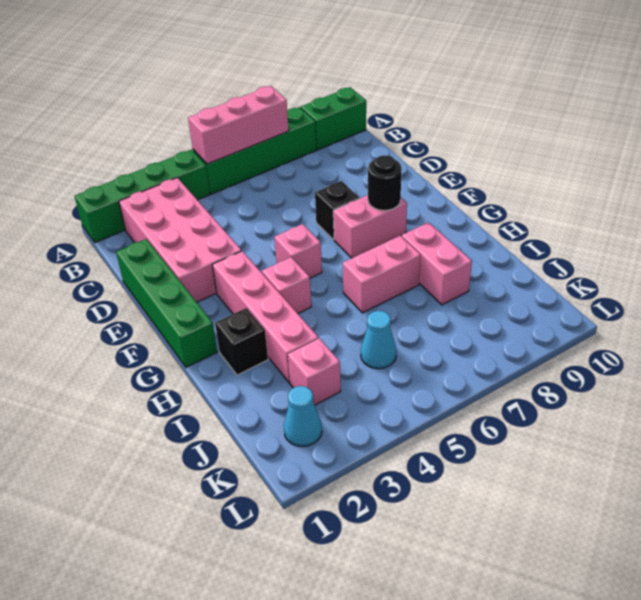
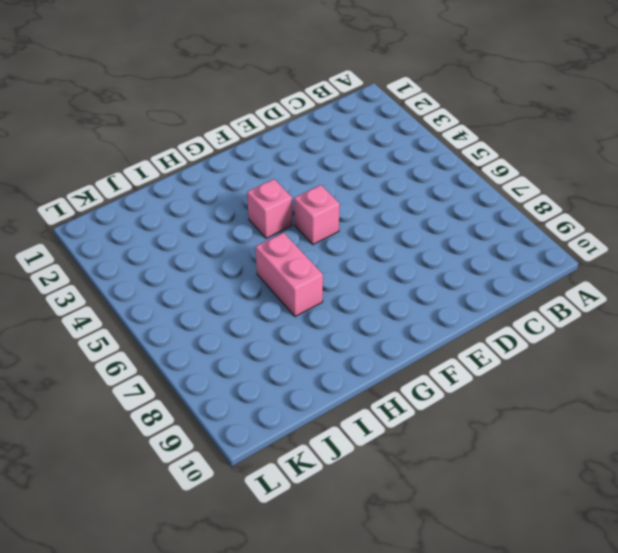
none -> green brick A1:A4 level 1
none -> green brick A5:A8 level 1
none -> green brick A9:A10 level 1

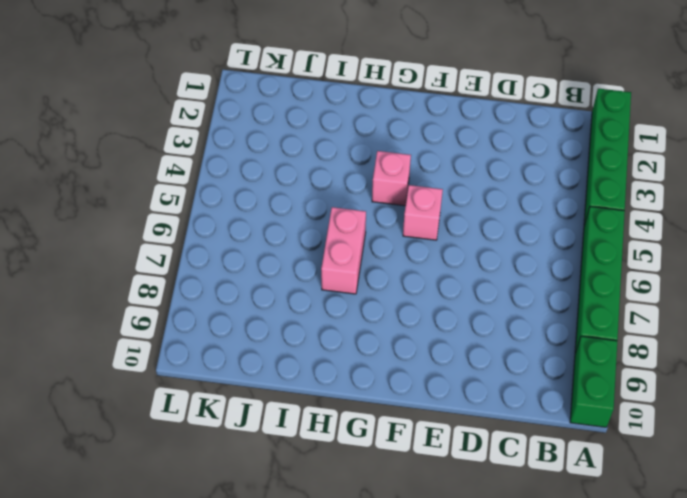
none -> pink brick B2:E3 level 1
none -> green brick D1:G1 level 1
none -> black brick E7 level 1

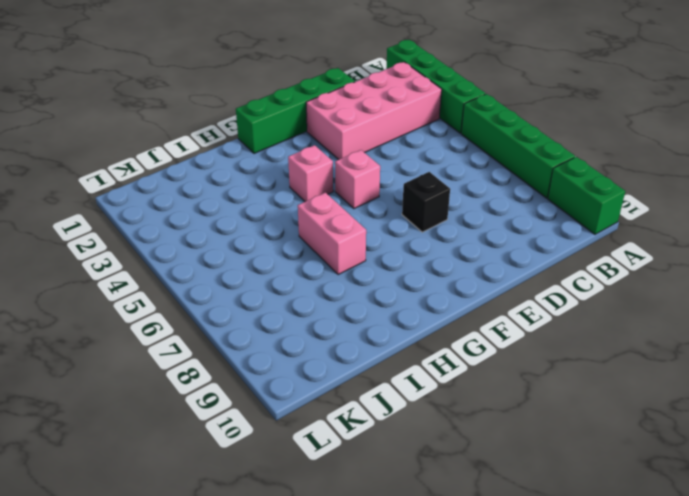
none -> pink brick F3:I3 level 1
none -> pink brick F7:F8 level 1
none -> black brick H2 level 1

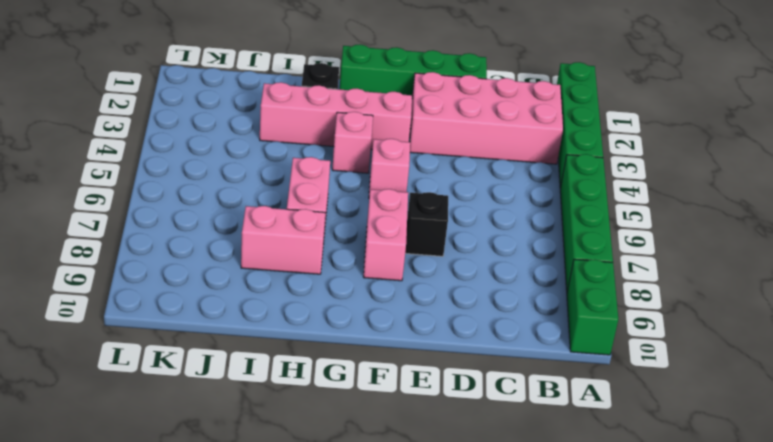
none -> pink brick J3 level 1
none -> cyan cone J5 level 1
none -> cyan cone K2 level 1

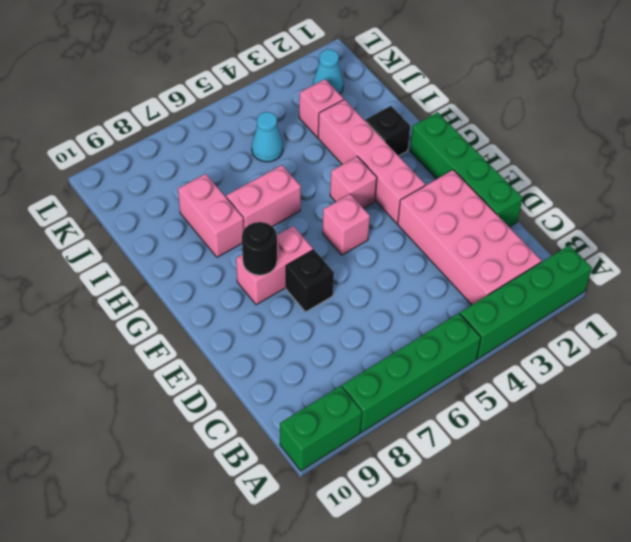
none -> pink brick A5:A7 level 2

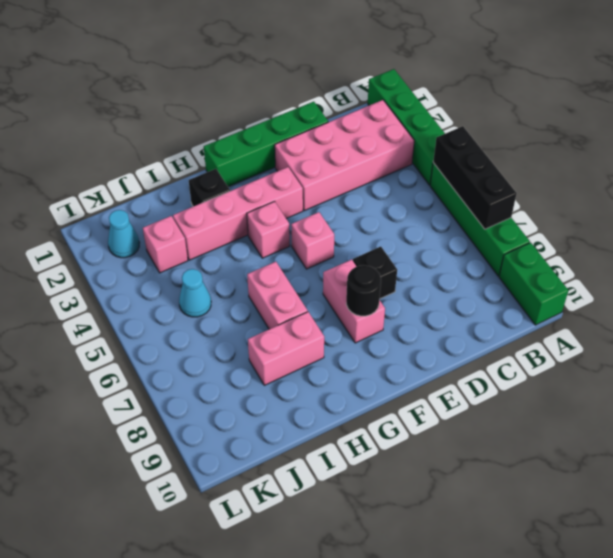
black brick A5:A7 level 2 -> pink brick A5:A7 level 2

